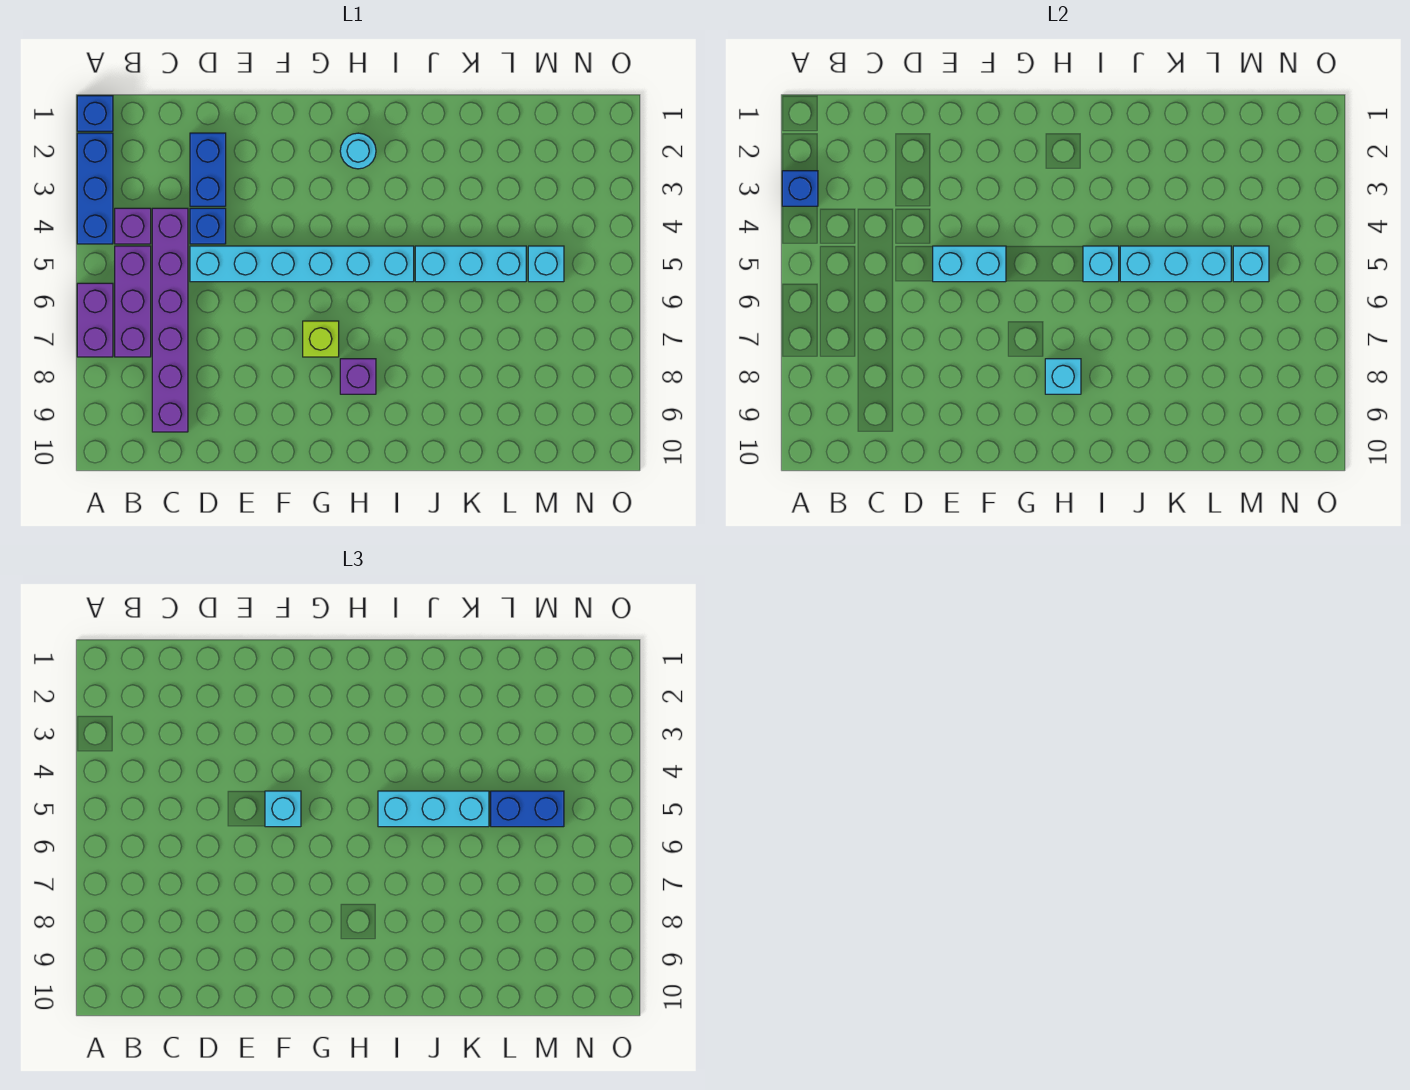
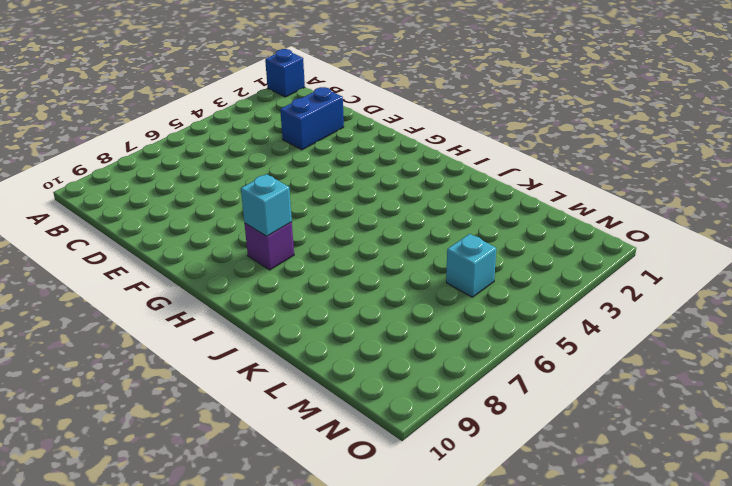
none -> blue brick A2:A4 level 1
none -> purple brick A6:A7 level 1
none -> purple brick B4 level 1

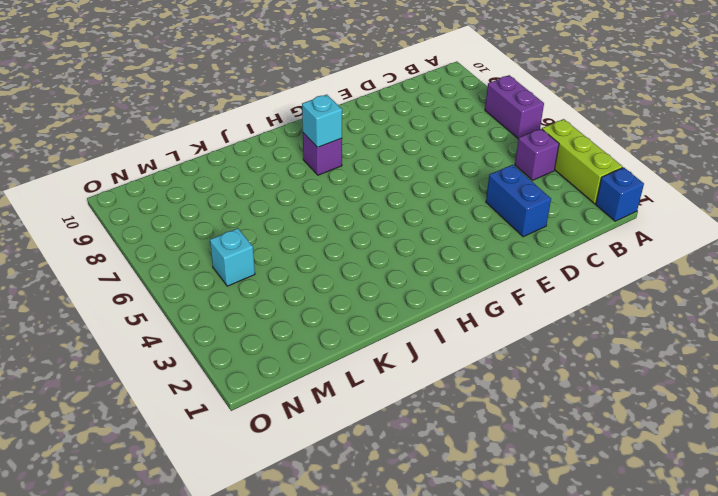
lime brick A2:A4 level 1 -> blue brick A2:A4 level 1
none -> purple brick B5:B7 level 1
none -> purple brick C4:C9 level 1
none -> blue brick D4 level 1

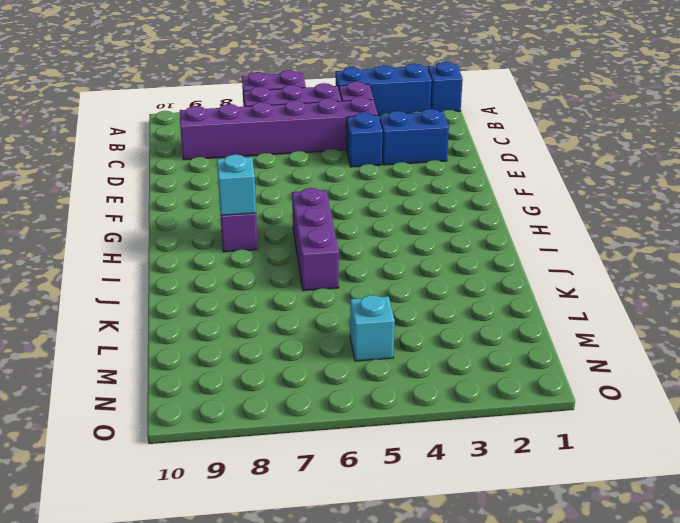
purple brick H6:J6 level 1 -> none
none -> cyan brick D5:I5 level 1
none -> lime brick G7 level 1
none -> cyan round brick H2 level 1

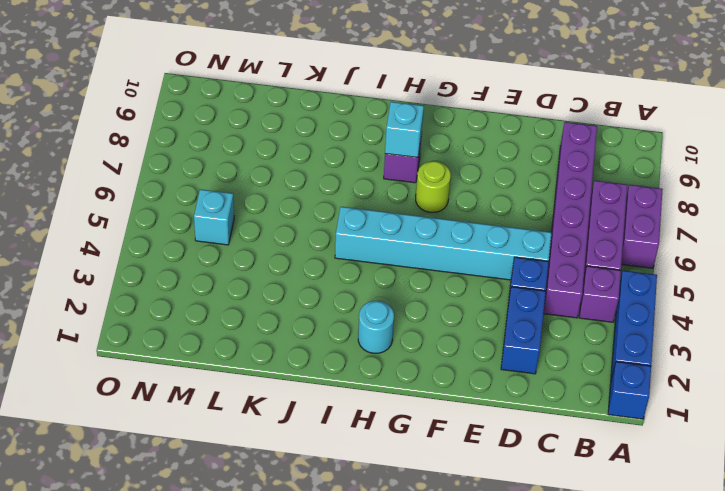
lime round brick G7 level 1 -> lime brick G7 level 1
none -> cyan brick J5:L5 level 1
none -> blue brick A3 level 2
none -> cyan brick E5:F5 level 2

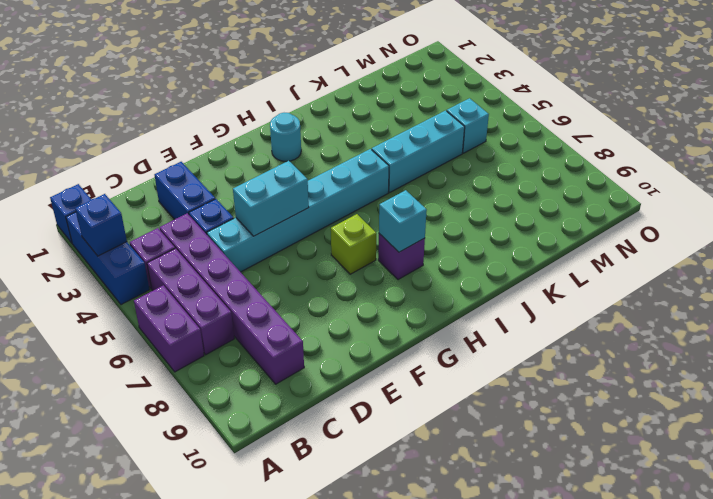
none -> cyan brick I5 level 2
none -> cyan brick J5:L5 level 2
none -> cyan brick M5 level 2

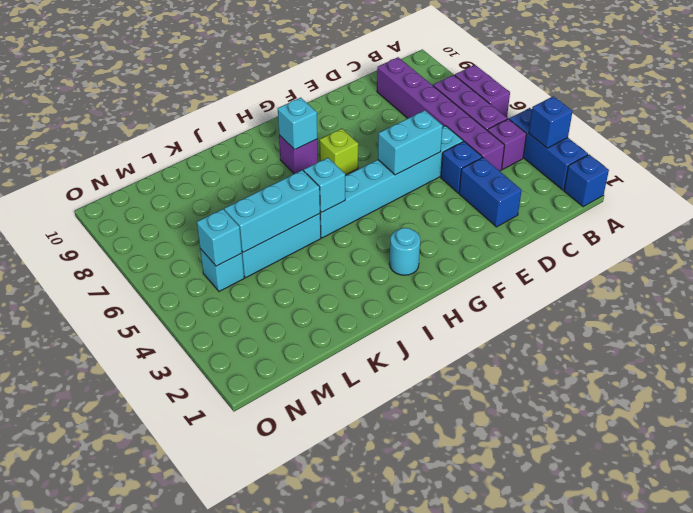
none -> cyan brick F5 level 3
none -> cyan brick I5:K5 level 3
none -> blue brick L5:M5 level 3

